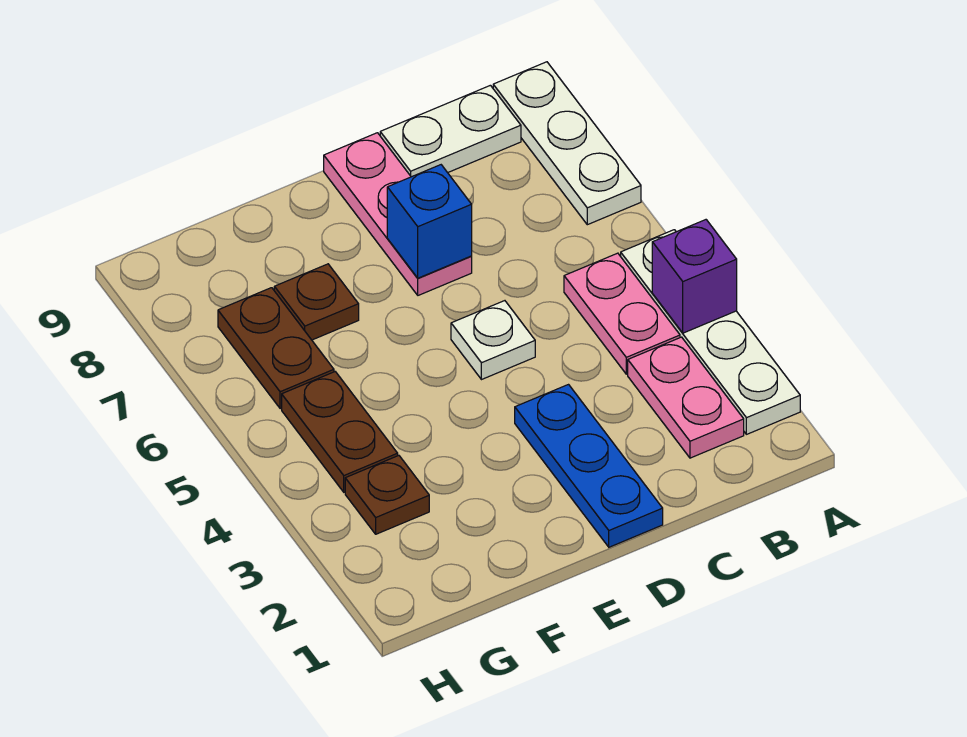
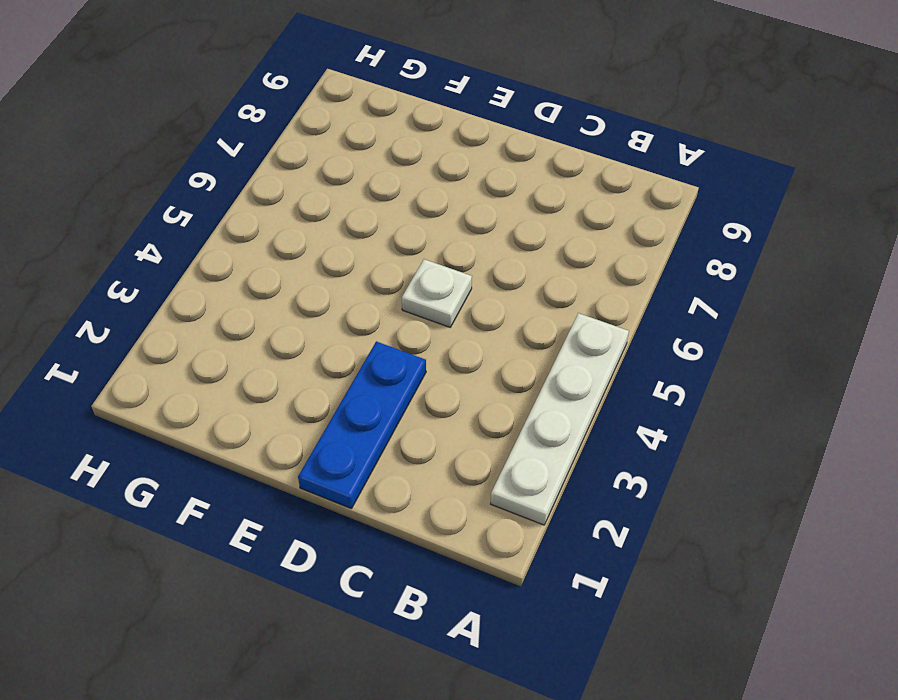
none -> white plate A7:A9 level 1
none -> pink plate B2:B3 level 1
none -> pink plate B4:B5 level 1

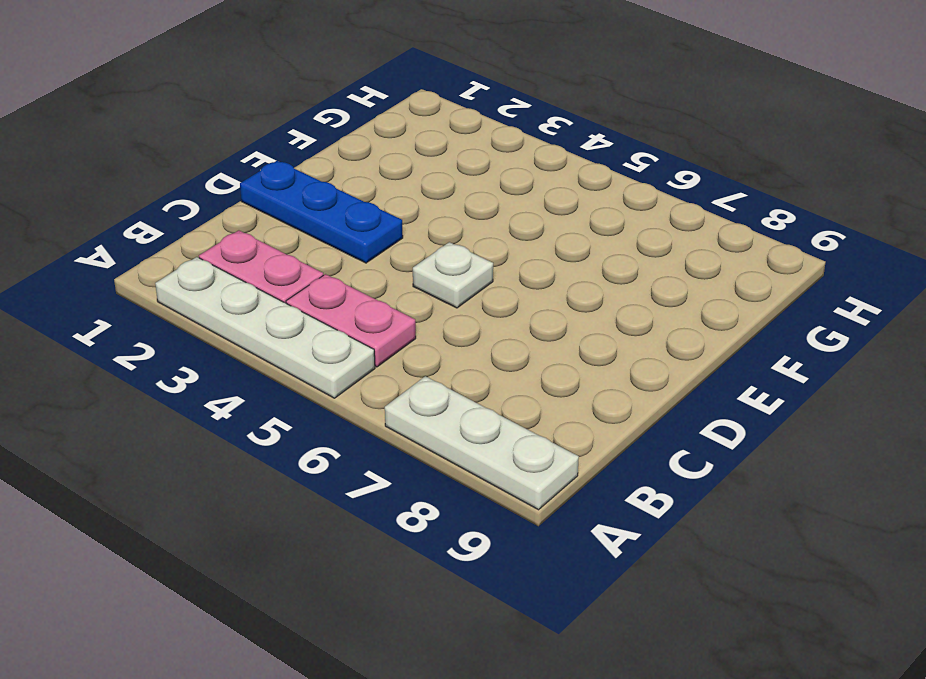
none -> white plate B9:C9 level 1
none -> pink plate D7:D9 level 1
none -> brown plate F7 level 1

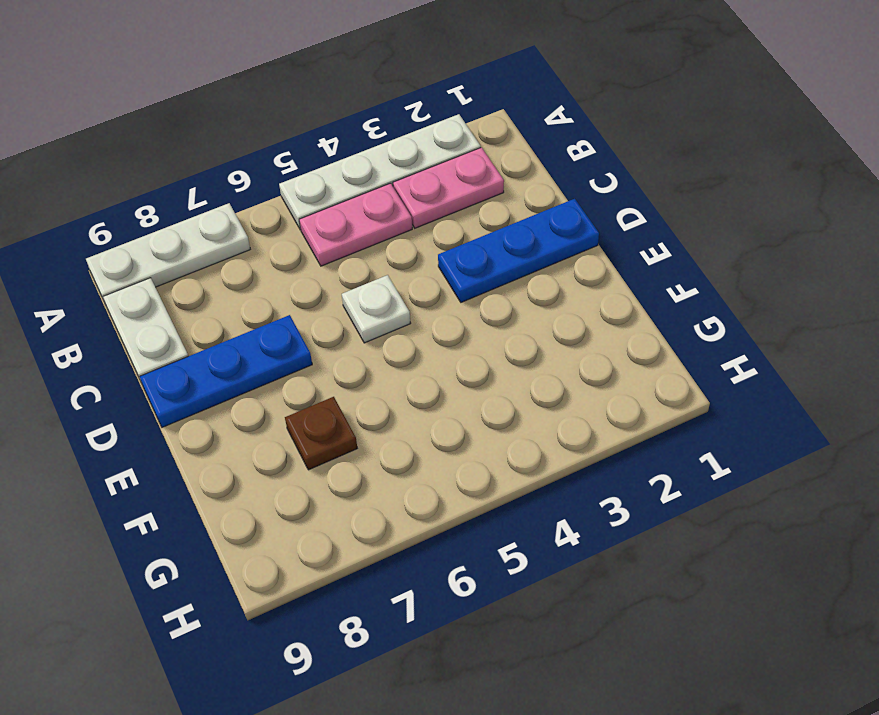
blue plate D7:D9 level 1 -> pink plate D7:D9 level 1
none -> brown plate G3 level 1
none -> brown plate G4:G5 level 1
none -> brown plate G6:G7 level 1

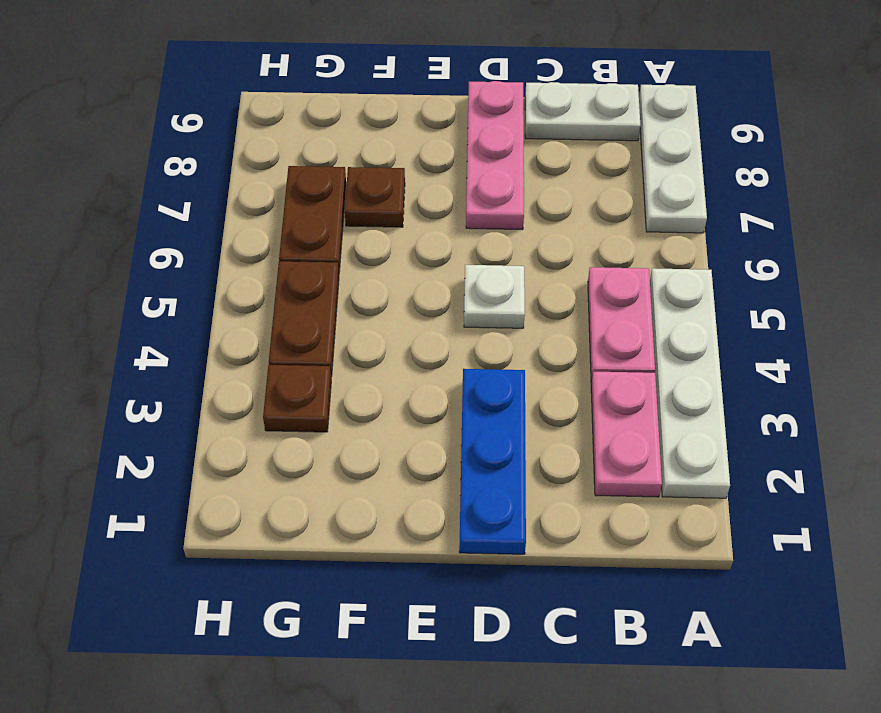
none -> purple brick A4 level 2
none -> blue brick D7 level 2

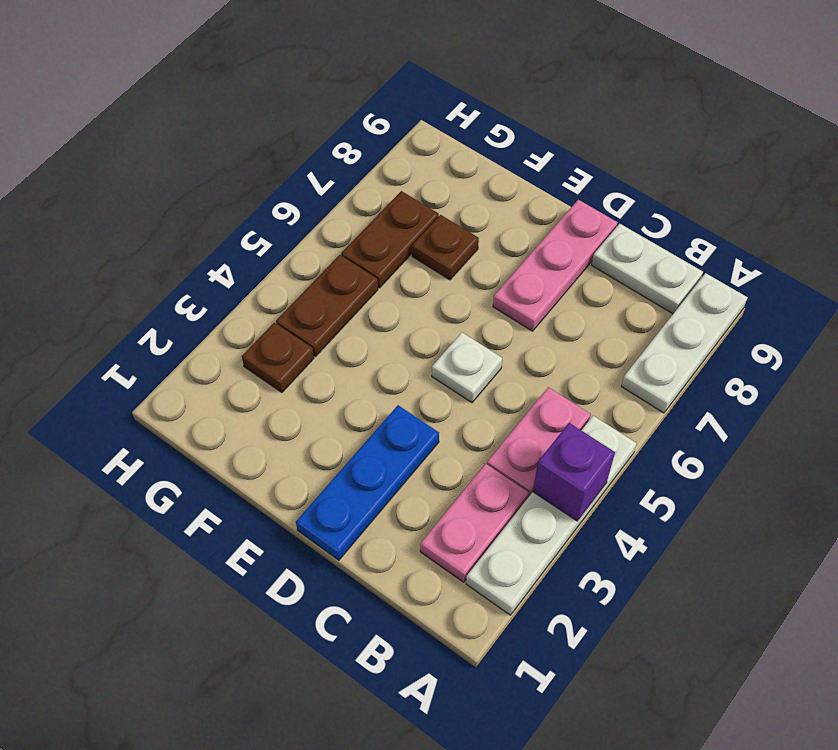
none -> blue brick D7 level 2

